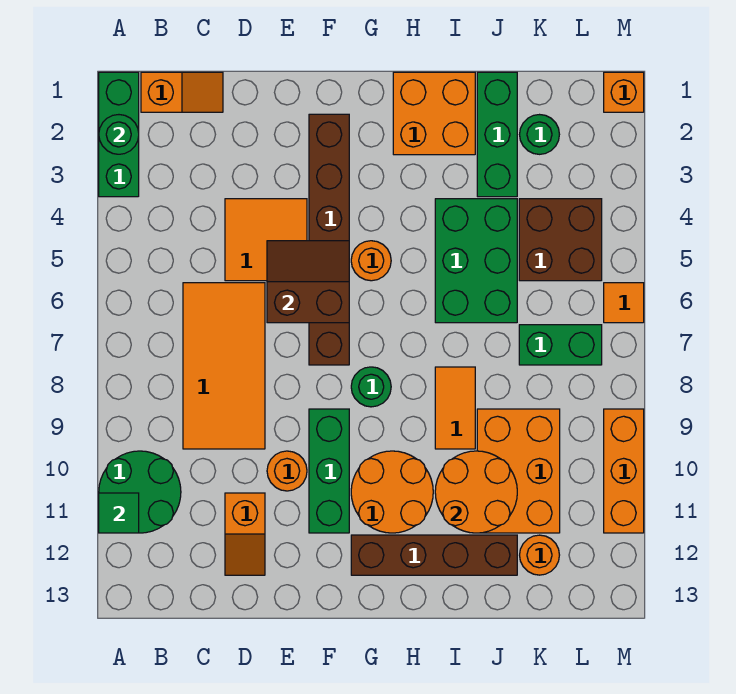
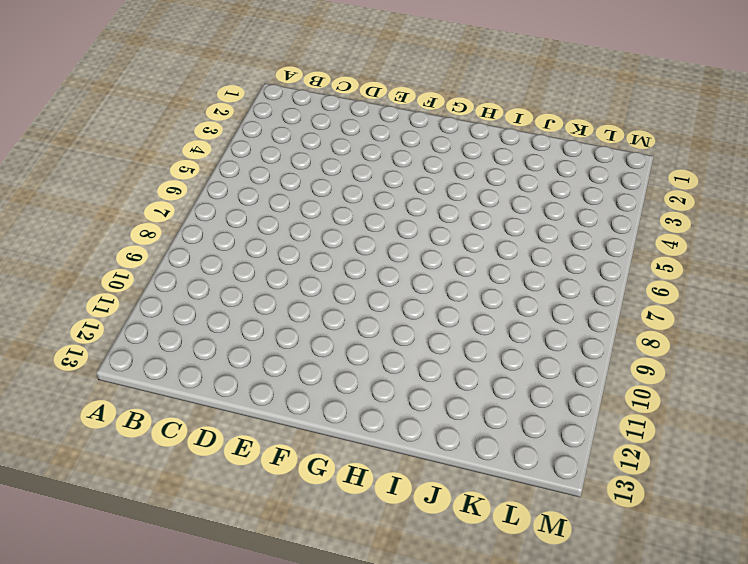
none -> green brick A1:A3 level 1
none -> green round brick A10:B11 level 1
none -> orange slope B1:C1 level 1 top B

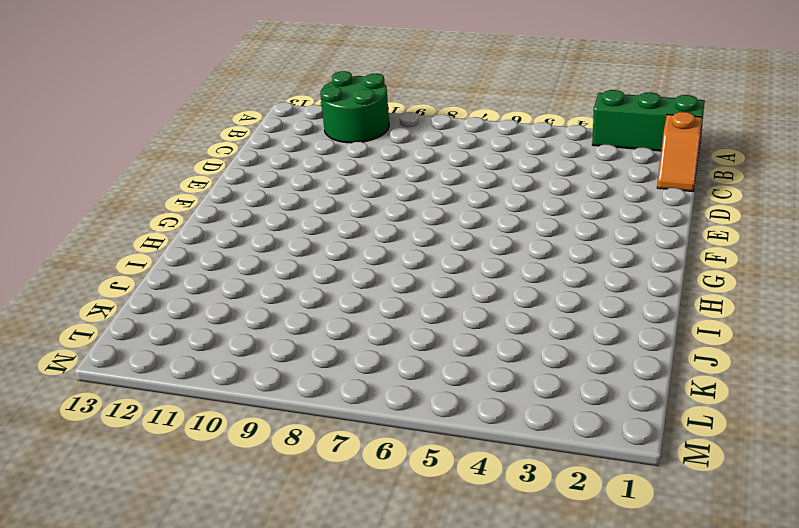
none -> orange tile C6:D9 level 1
none -> orange tile D4:E5 level 1
none -> orange slope D11:D12 level 1 top 11

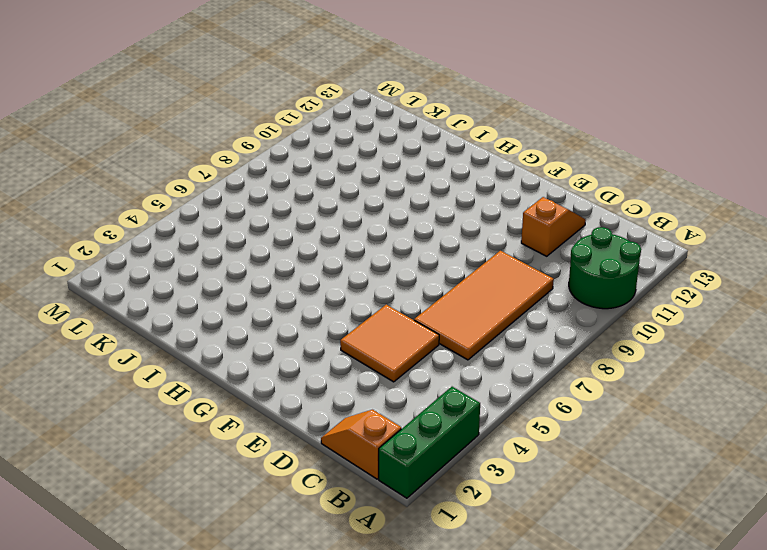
none -> orange round brick E10 level 1
none -> brown brick F2:F7 level 1
none -> green brick F9:F11 level 1

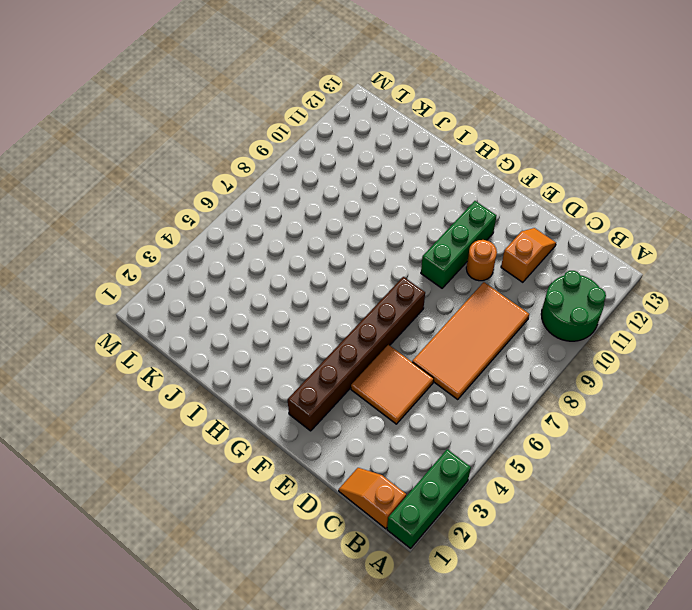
none -> orange round brick G5 level 1
none -> green round brick G8 level 1
none -> orange round brick G10:H11 level 1

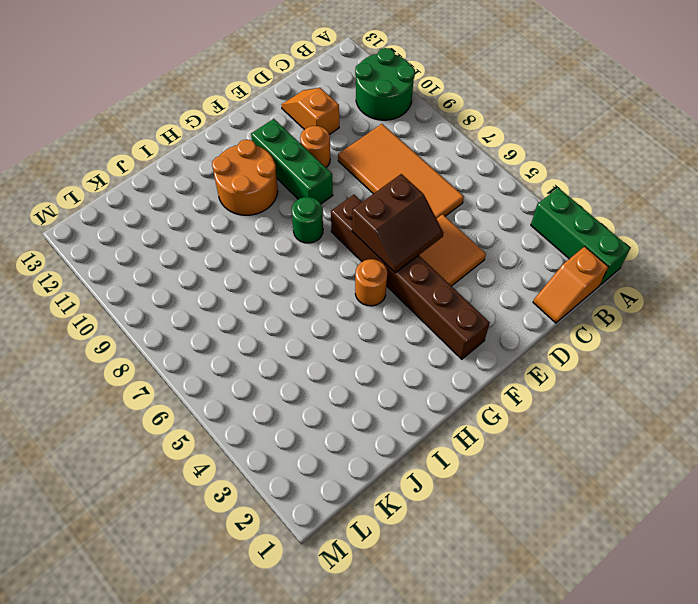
none -> brown brick G12:J12 level 1
none -> orange brick H1:I2 level 1
none -> green brick I4:J6 level 1

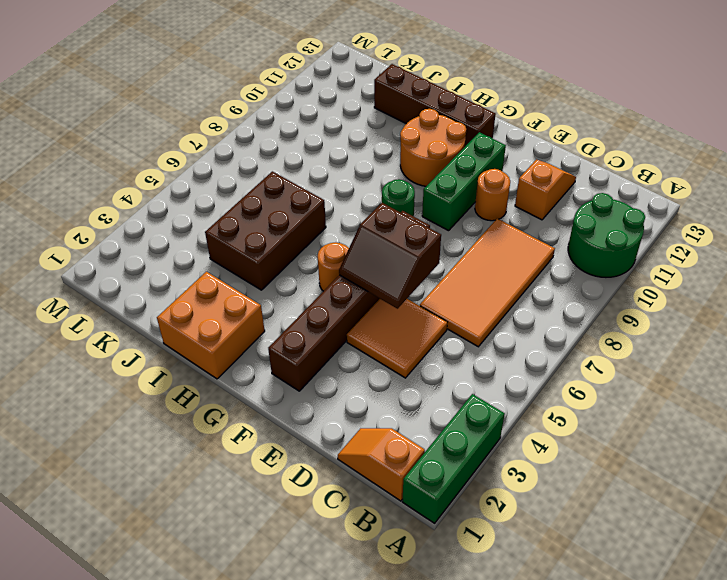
brown brick I4:J6 level 1 -> green brick I4:J6 level 1
none -> orange tile I8:I9 level 1
none -> green brick J1:J3 level 1
none -> orange brick J9:K11 level 1

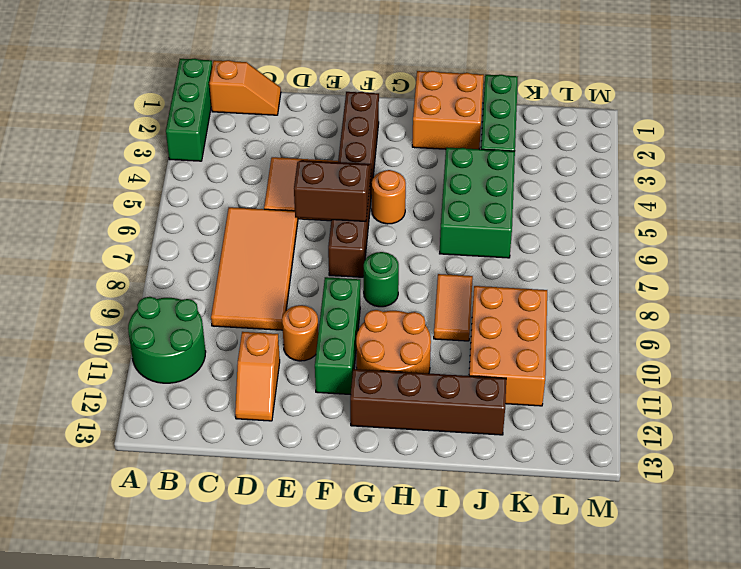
none -> green round brick K2 level 1
none -> brown brick K4:L5 level 1
none -> green brick K7:L7 level 1

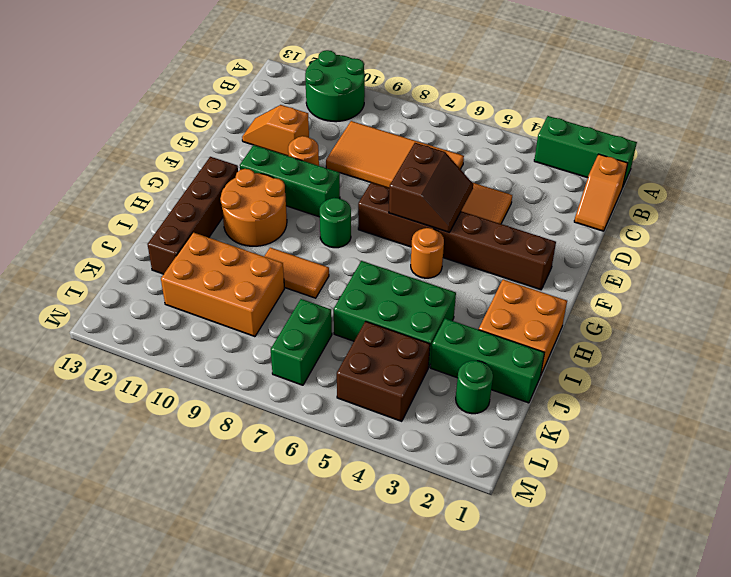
none -> orange round brick K12 level 1
none -> orange brick M1 level 1
none -> orange tile M6 level 1

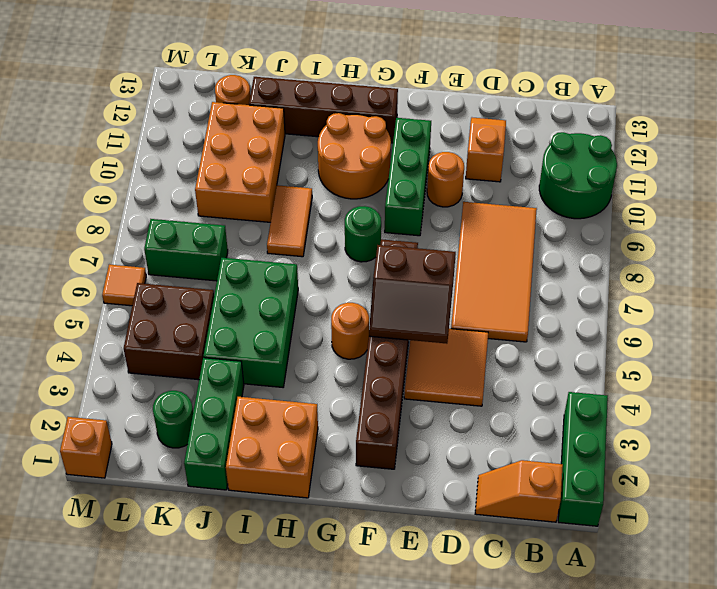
none -> orange brick M9:M11 level 1
none -> green round brick A2 level 2
none -> green tile A11 level 2

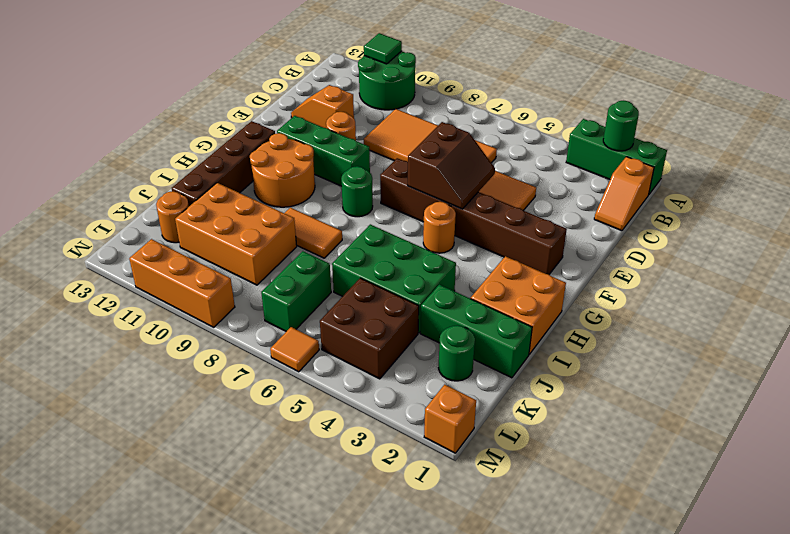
none -> orange round brick I10:J11 level 2

